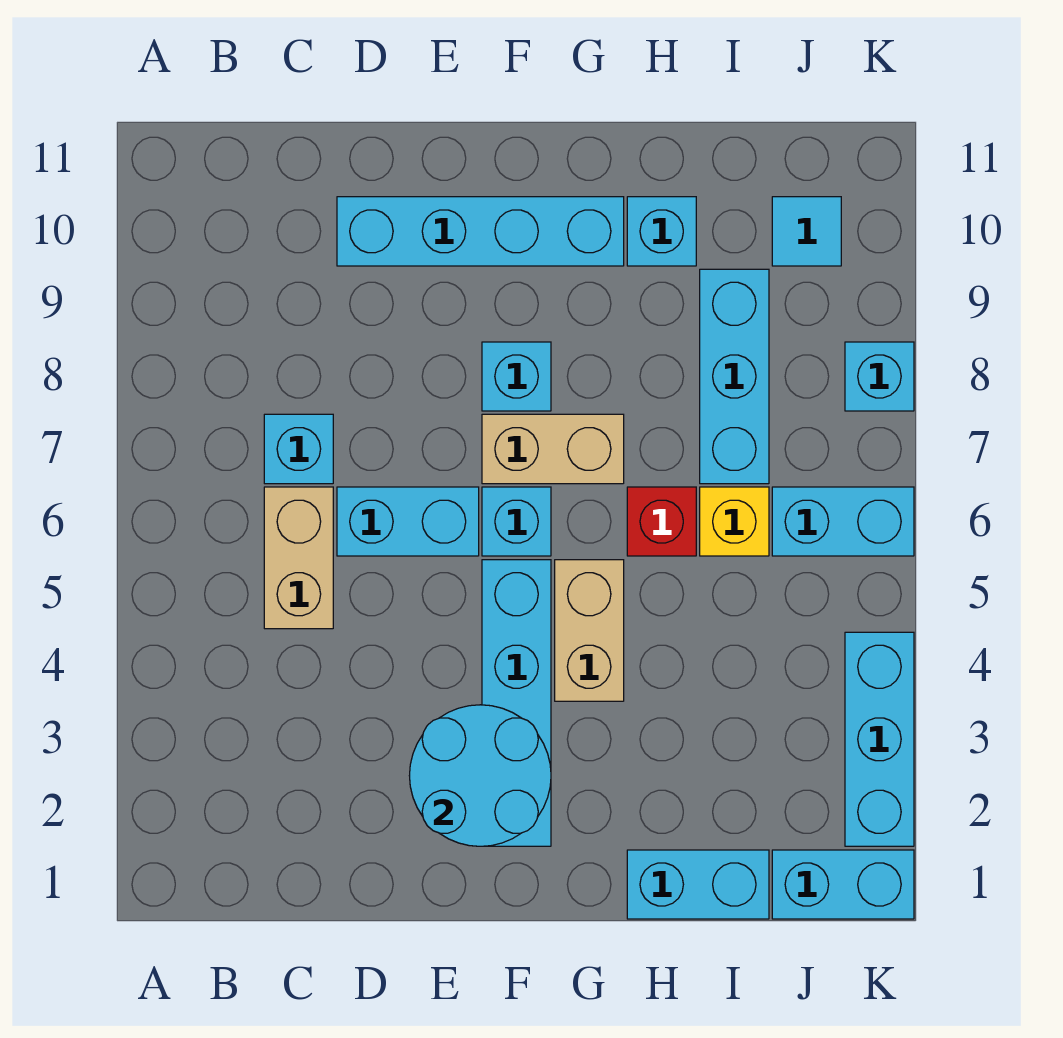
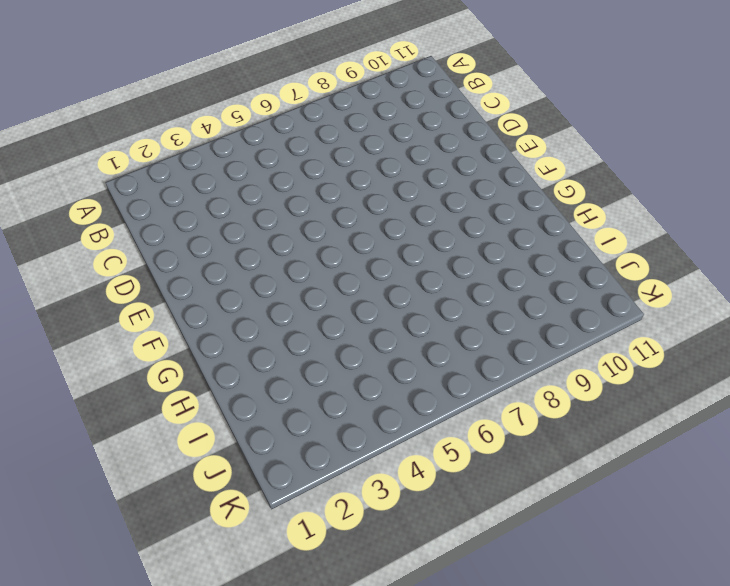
none -> tan brick C5:C6 level 1
none -> cyan brick C7 level 1
none -> cyan brick D6:E6 level 1

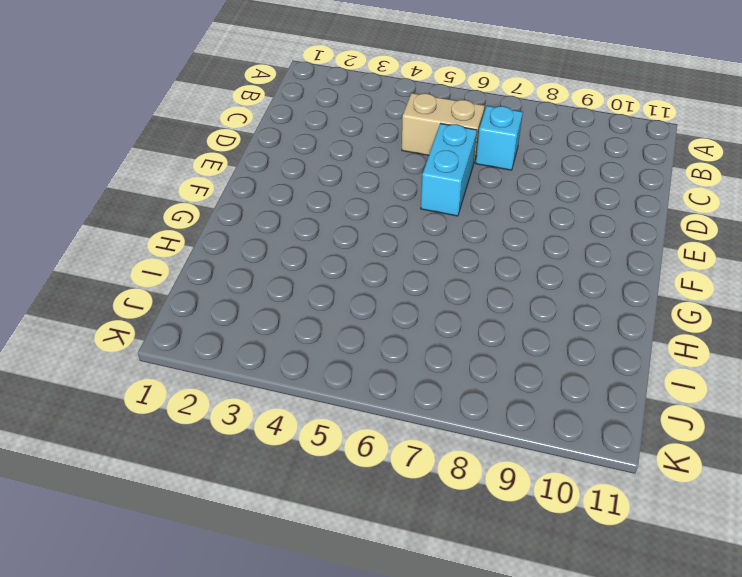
none -> cyan brick D10:G10 level 1
none -> cyan brick F2:F5 level 1
none -> cyan brick F6 level 1

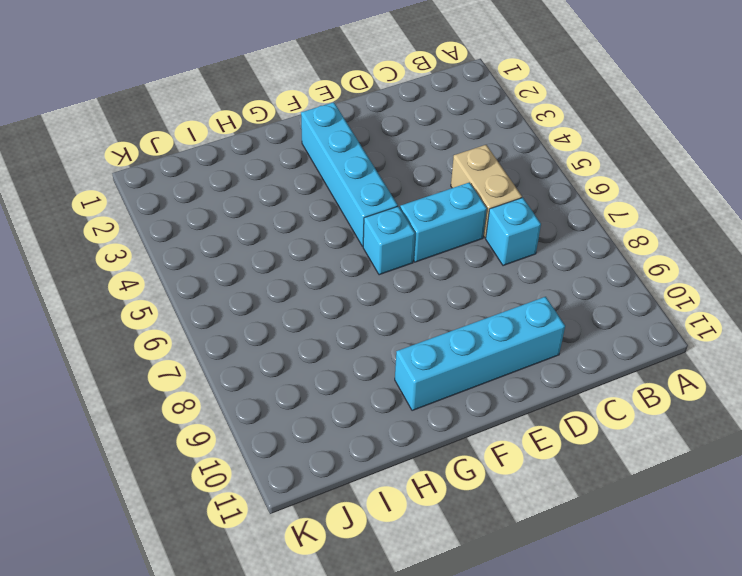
none -> tan brick F7:G7 level 1
none -> cyan brick F8 level 1
none -> tan brick G4:G5 level 1

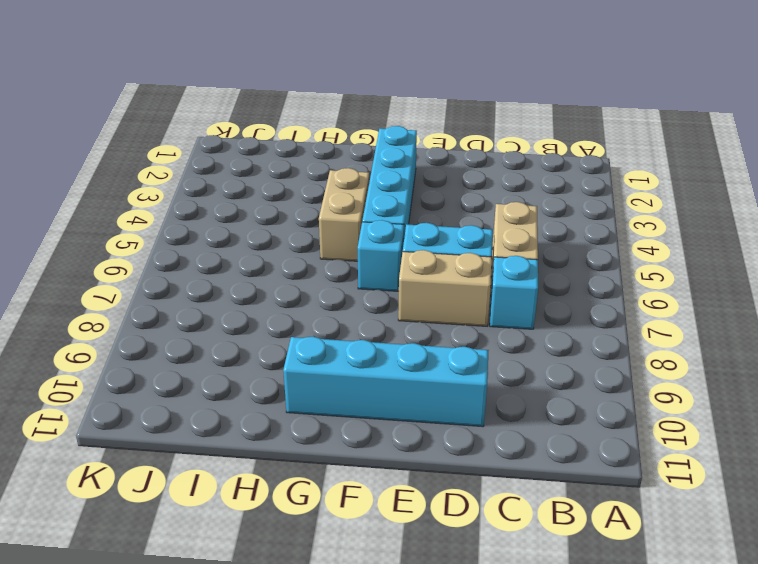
tan brick D7:E7 level 1 -> tan brick F7:G7 level 1
none -> cyan brick F8 level 1
none -> cyan brick H1:I1 level 1
none -> red brick H6 level 1

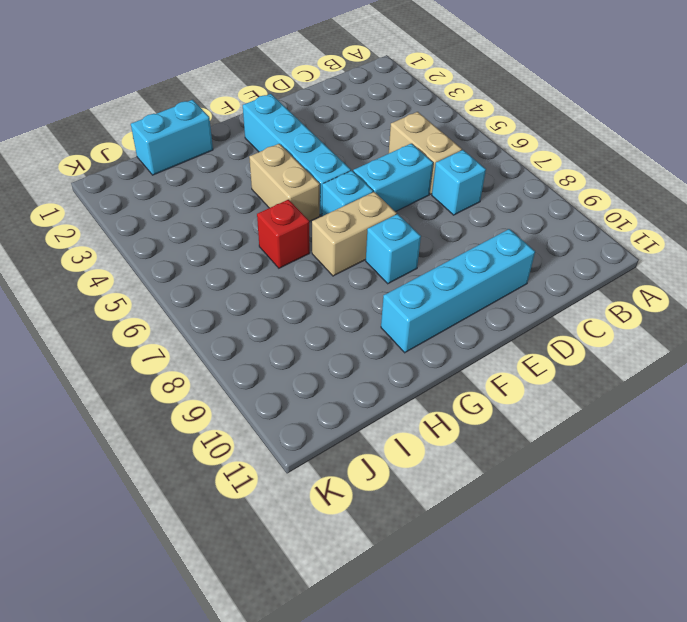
none -> cyan brick H10 level 1
none -> yellow brick I6 level 1
none -> cyan brick I7:I9 level 1

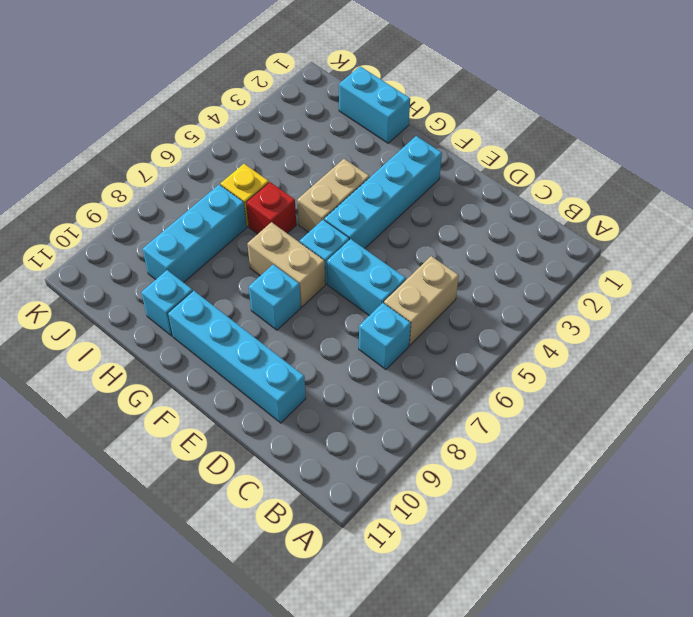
none -> cyan brick J1:K1 level 1
none -> cyan brick J6:K6 level 1
none -> cyan tile J10 level 1

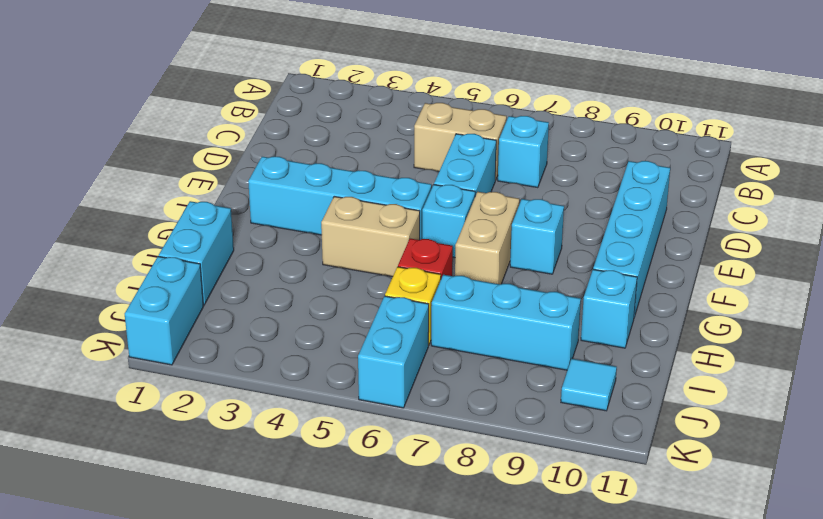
none -> cyan brick K2:K4 level 1
none -> cyan brick K8 level 1
none -> cyan round brick E2:F3 level 2

